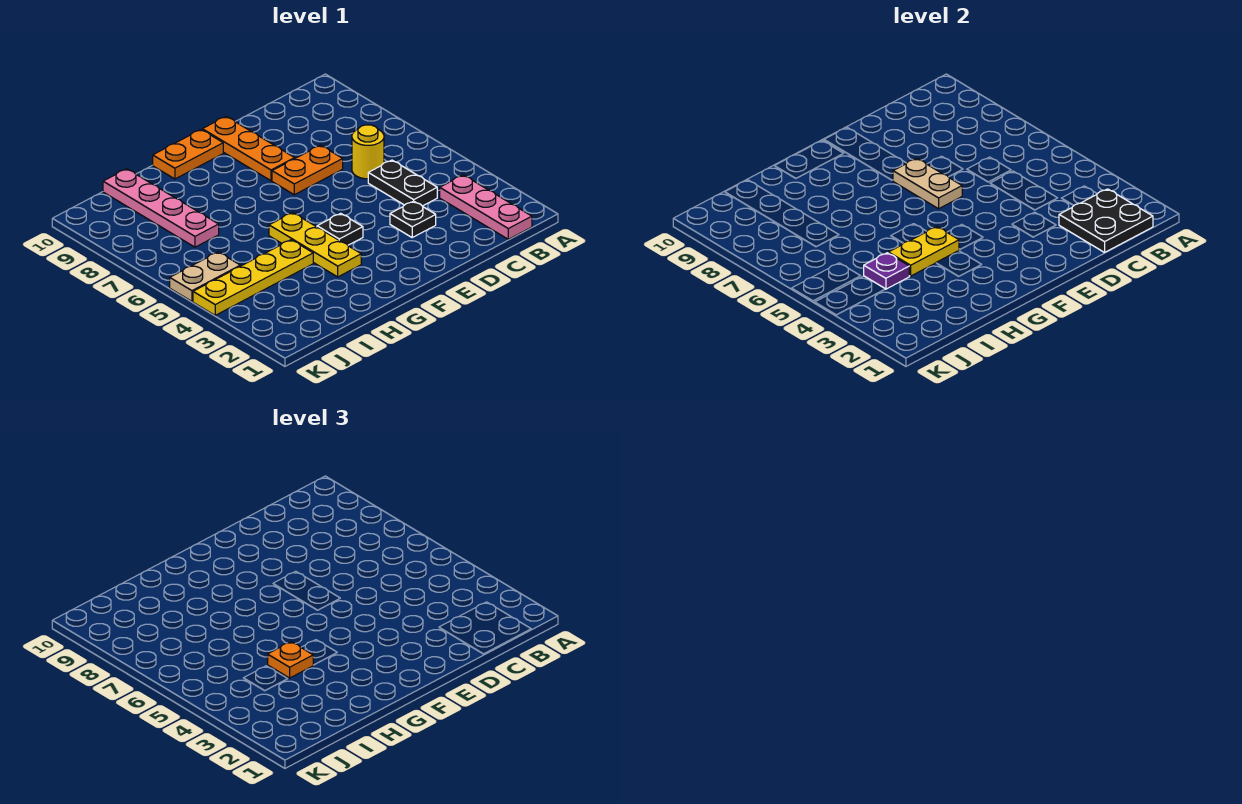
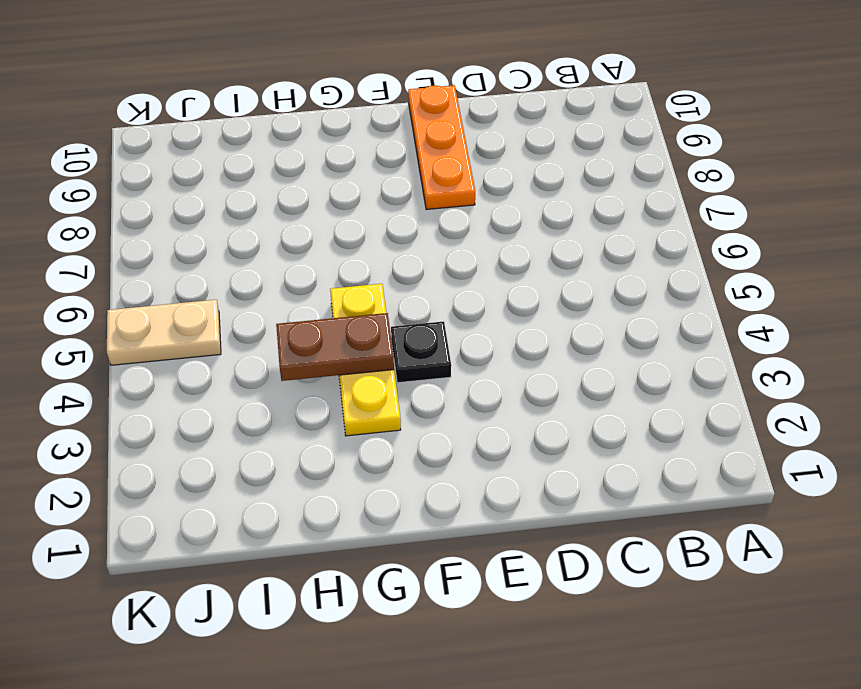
brown plate G4:H4 level 2 -> yellow plate G4:H4 level 2
none -> pink plate B1:B3 level 1
none -> black plate C4:C5 level 1
none -> yellow round brick C6 level 1

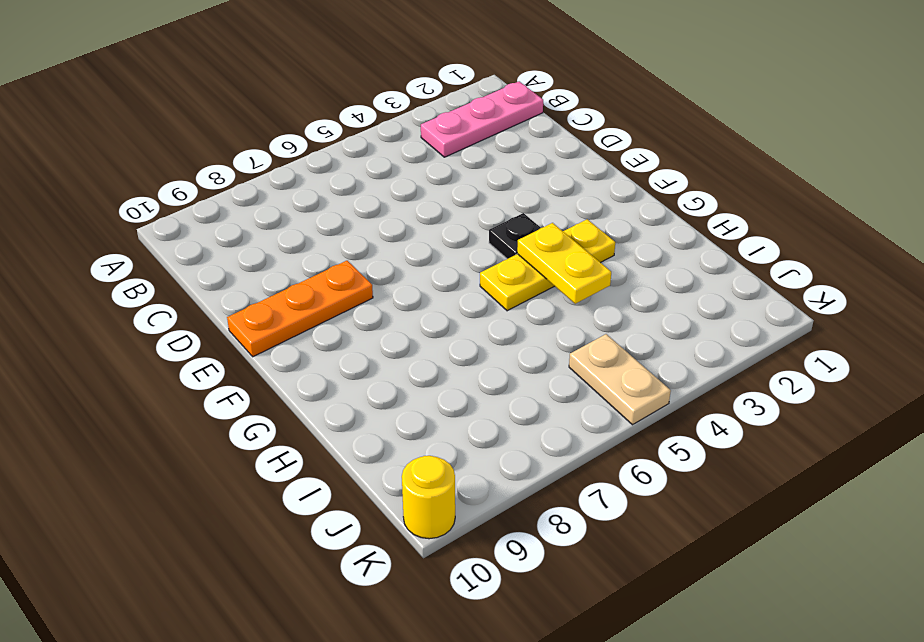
yellow round brick K10 level 1 -> yellow round brick C6 level 1
none -> black plate C4:C5 level 1
none -> black plate D3 level 1
none -> orange plate D7:E7 level 1

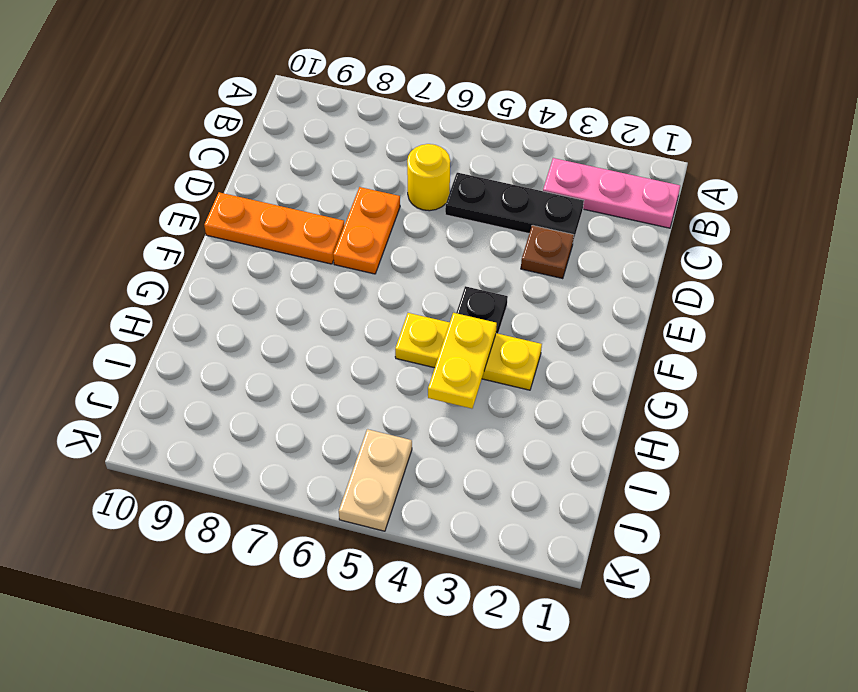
black plate C3:C5 level 1 -> black plate C4:C5 level 1
brown plate D3 level 1 -> black plate D3 level 1
none -> orange plate F10:G10 level 1
none -> yellow plate H4:K4 level 1
none -> pink plate I7:I10 level 1

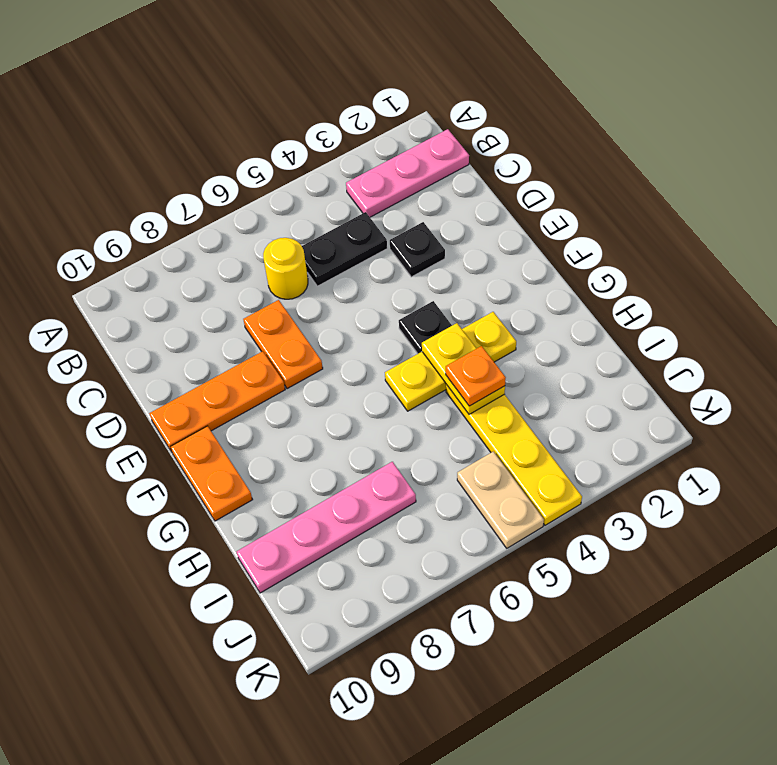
none -> black plate B1:C2 level 2
none -> tan plate E6:E7 level 2
none -> purple plate I4 level 2

